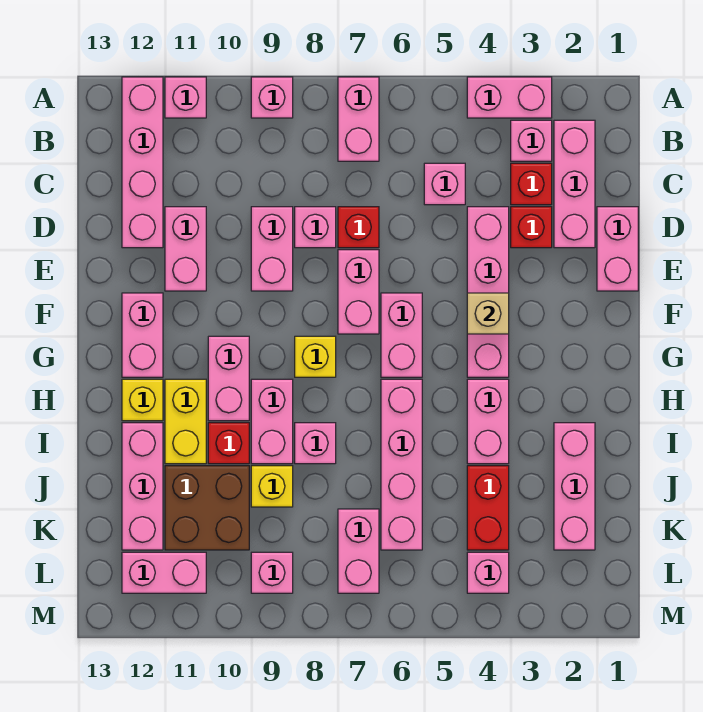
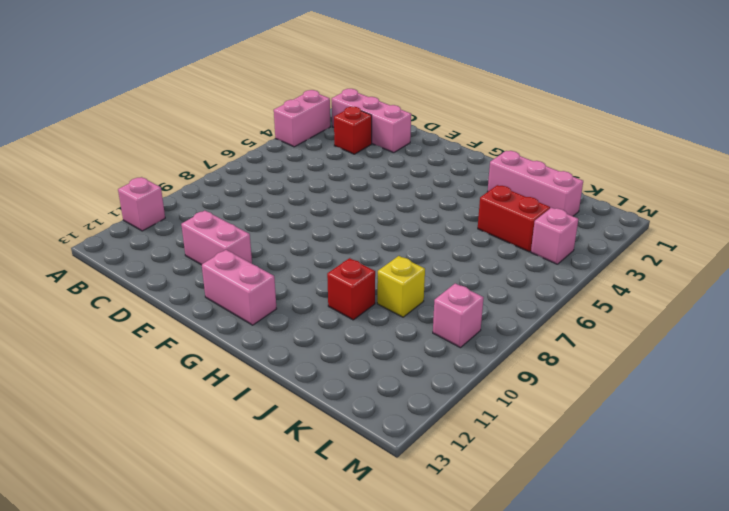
none -> pink brick A7:B7 level 1
none -> pink brick A9 level 1
none -> pink brick A12:D12 level 1
none -> pink brick B3 level 1

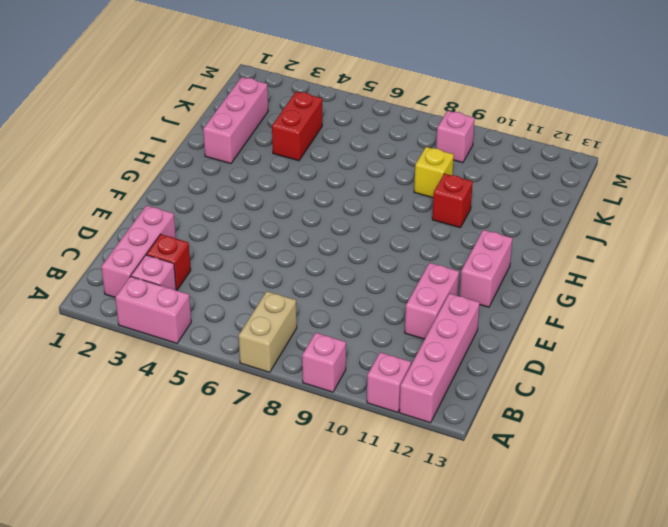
tan brick A7:B7 level 1 -> pink brick A7:B7 level 1
none -> pink brick C5 level 1
none -> pink brick D1:E1 level 1
none -> red brick D3 level 1
none -> pink brick D4:G4 level 1

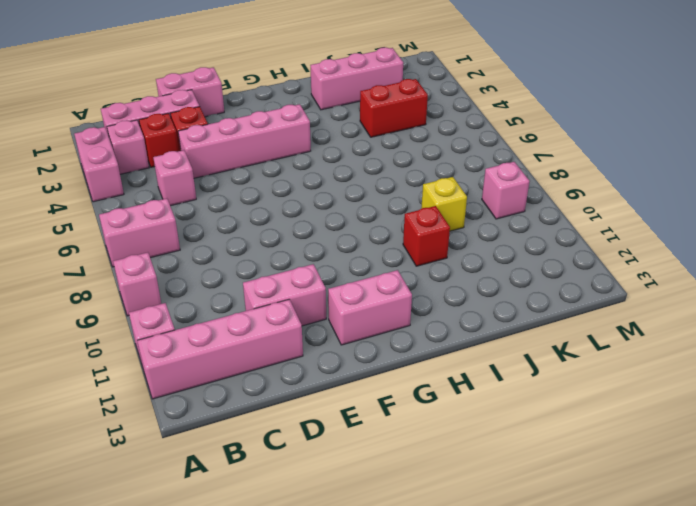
none -> red brick D7 level 1
none -> pink brick D8 level 1
none -> pink brick D9:E9 level 1
none -> pink brick E7:F7 level 1

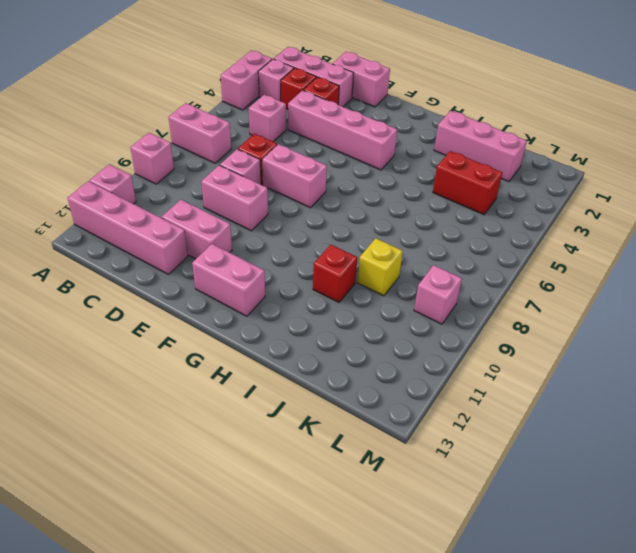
none -> pink brick F6:G6 level 1
none -> yellow brick G8 level 1
none -> pink brick G10:H10 level 1
none -> pink brick H4:I4 level 1

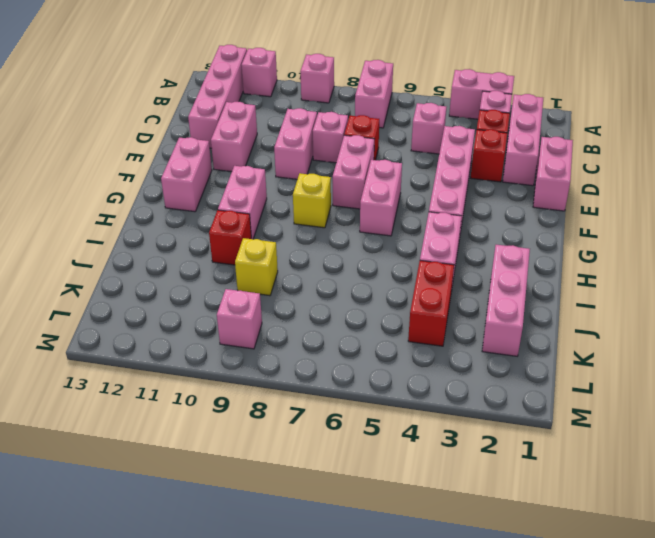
none -> pink brick H6:K6 level 1
none -> pink brick H9:I9 level 1
none -> yellow brick H11:I11 level 1
none -> yellow brick H12 level 1

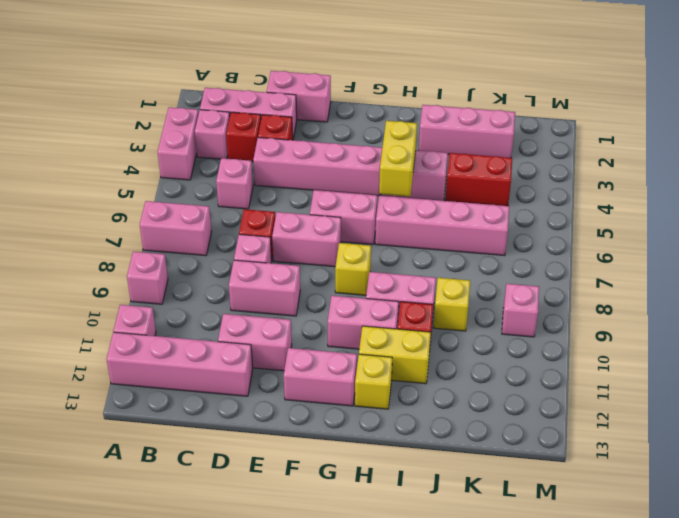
yellow brick H4:H5 level 2 -> none
none -> pink brick I8 level 1
none -> pink brick I12:K12 level 1
none -> brown brick J10:K11 level 1
none -> pink brick K7:L7 level 1

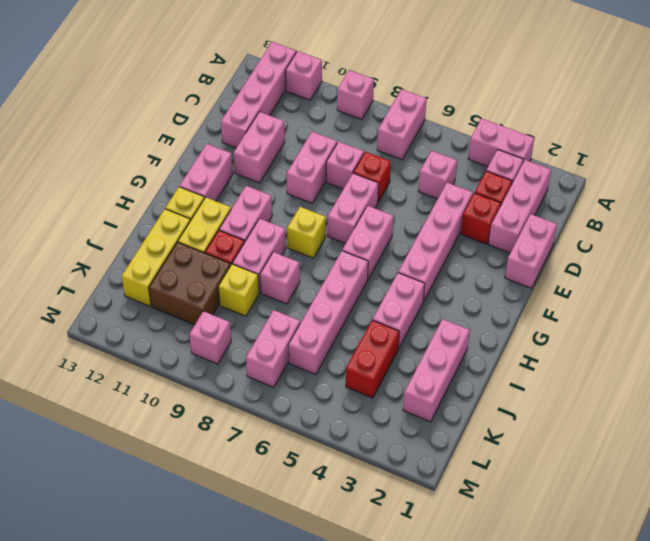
yellow brick I12:K12 level 1 -> pink brick I12:K12 level 1
none -> pink brick L4 level 1
none -> pink brick L11:L12 level 1
none -> tan brick F4 level 2

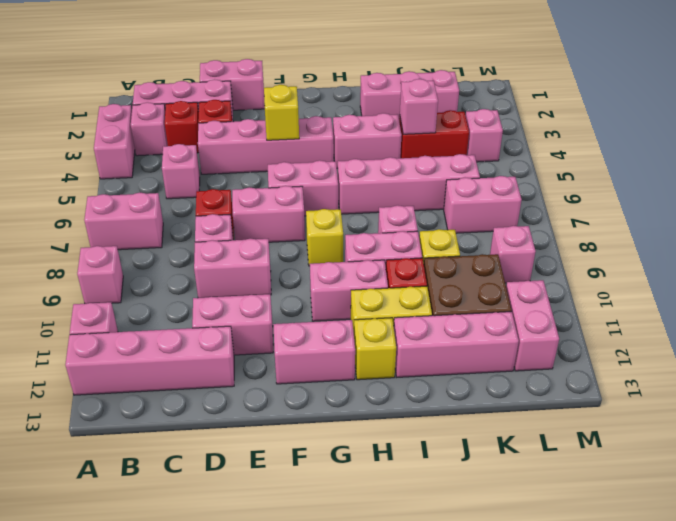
yellow brick F4 level 2 -> tan brick F4 level 2
pink brick J4 level 2 -> none

